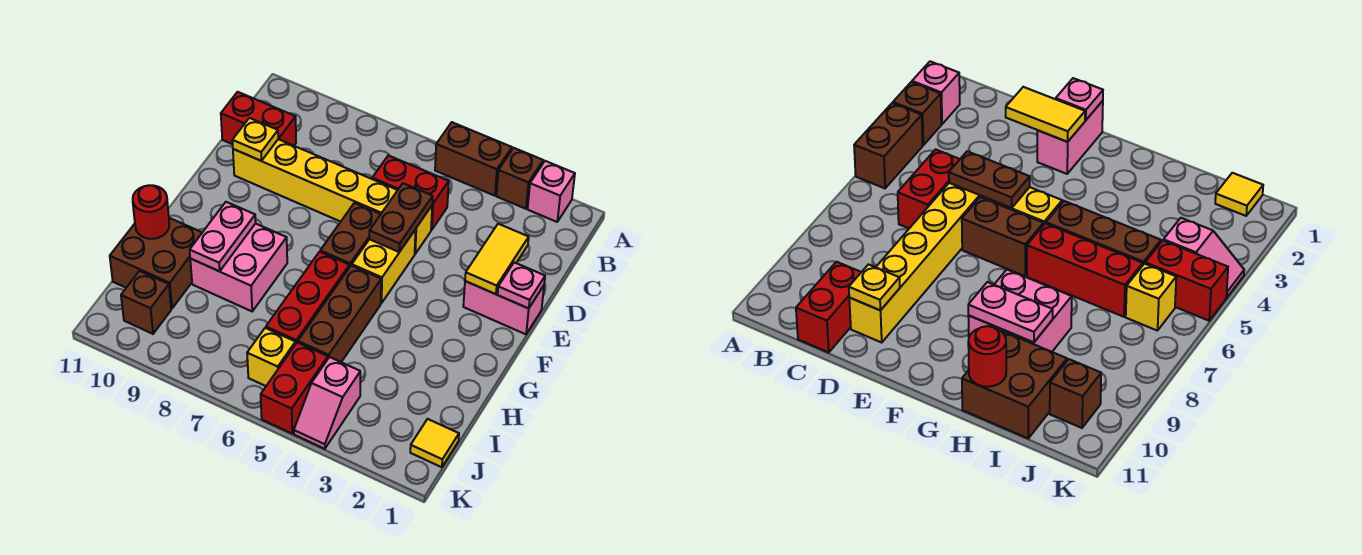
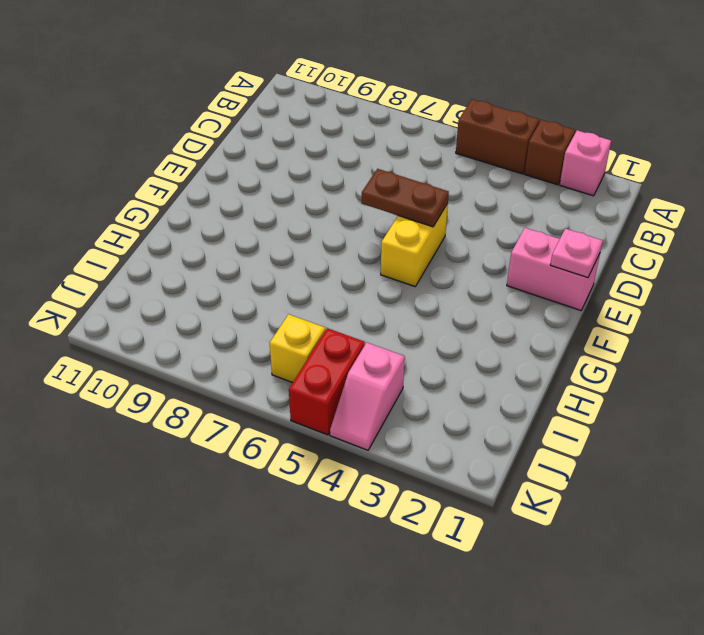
brown plate E5:E6 level 2 -> brown plate D5:E5 level 2
none -> red brick C5:C6 level 1
none -> red brick C10:C11 level 1
none -> yellow brick D5:D10 level 1

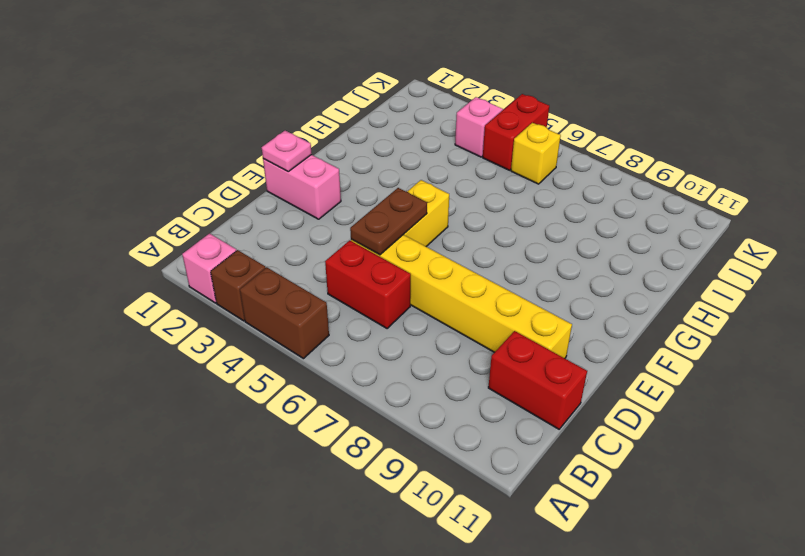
none -> brown brick E6:F6 level 1
none -> brown brick G5:I5 level 1
none -> red brick G6:I6 level 1

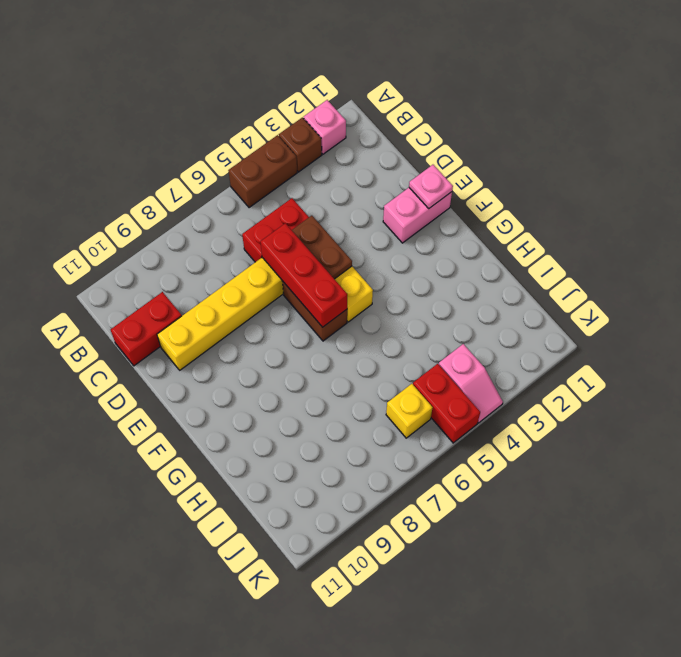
red brick D6:F6 level 2 -> red brick G6:I6 level 1
none -> brown brick G5:I5 level 1
none -> pink brick G8:H9 level 1
none -> brown brick H10:I11 level 1

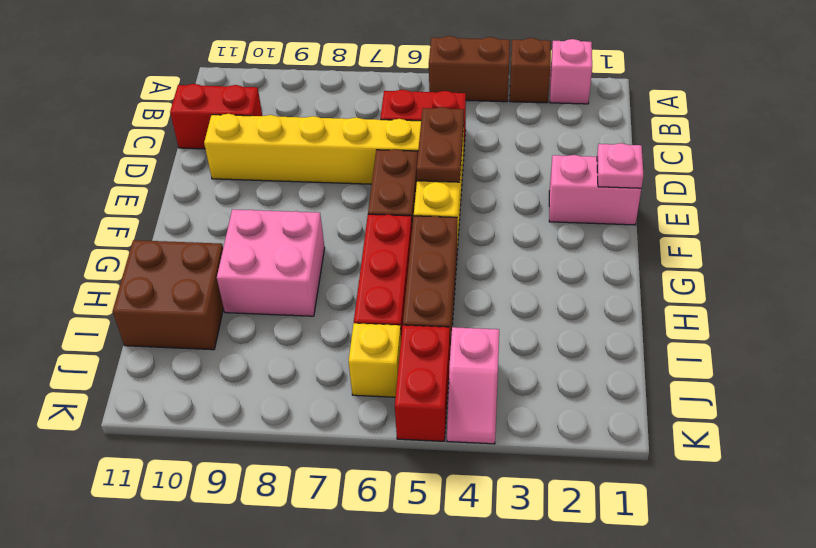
none -> yellow tile J1 level 1
none -> brown brick J10 level 1
none -> yellow tile D2:E2 level 2

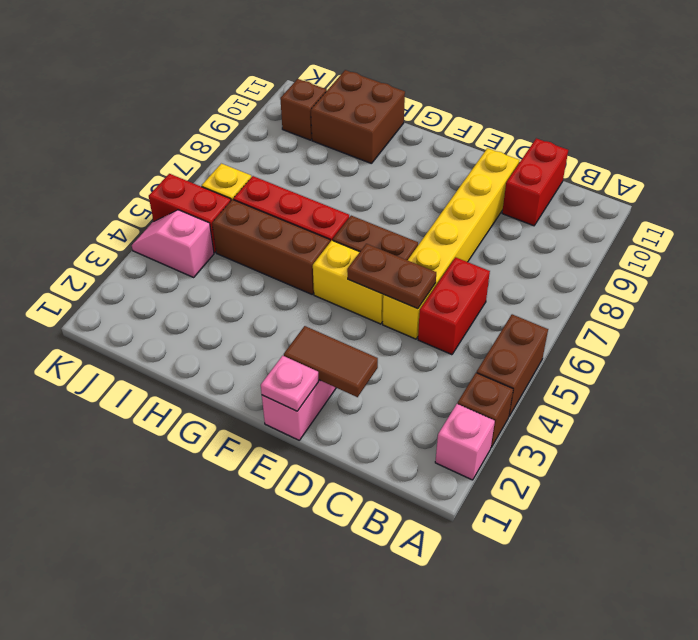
brown tile D2:E2 level 2 -> yellow tile D2:E2 level 2
none -> pink brick G8:H9 level 1
none -> yellow tile J1 level 1
none -> yellow plate D10 level 2

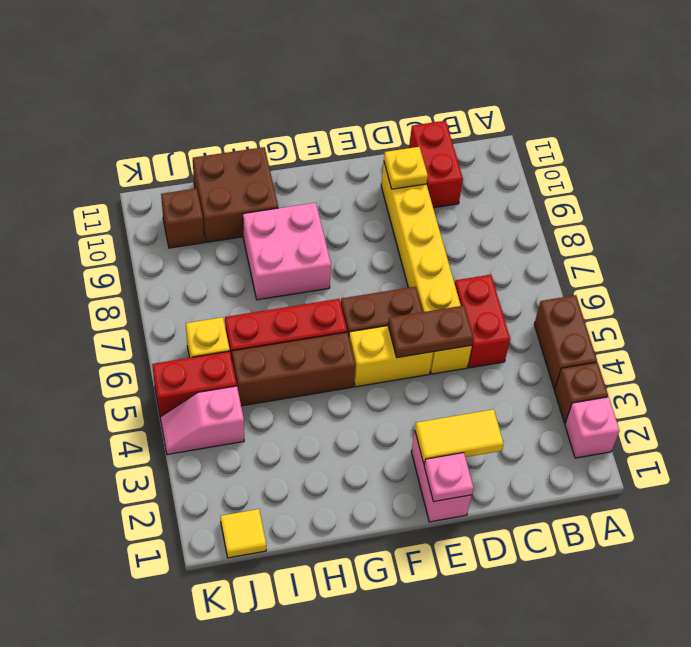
none -> pink plate G9:H9 level 2
none -> red round brick H11 level 2

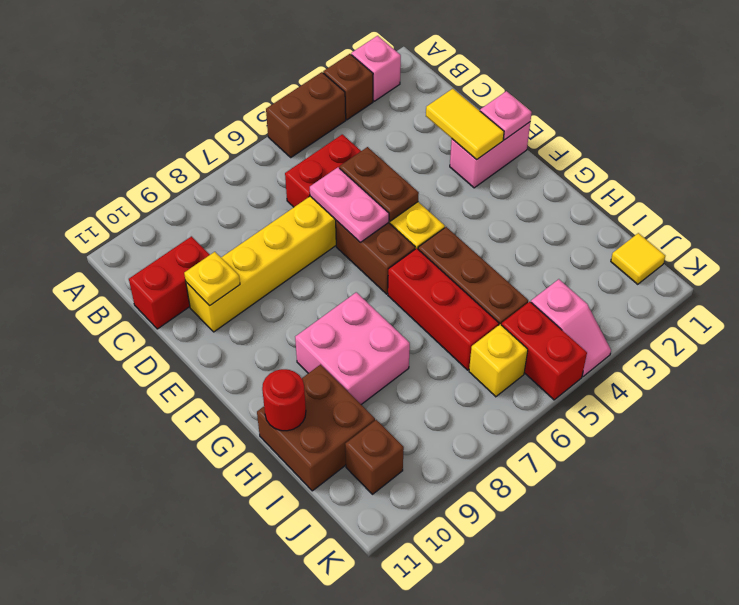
pink plate D6:E6 level 2 -> pink plate G9:H9 level 2

